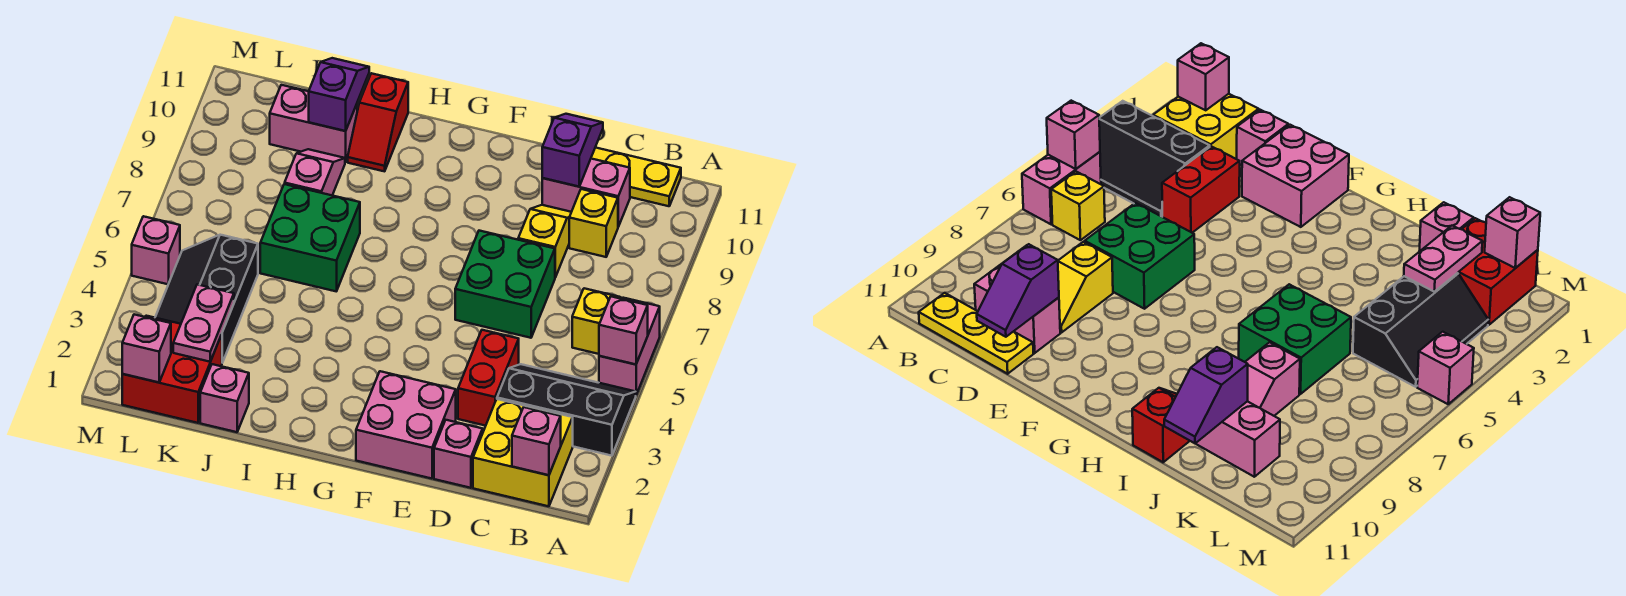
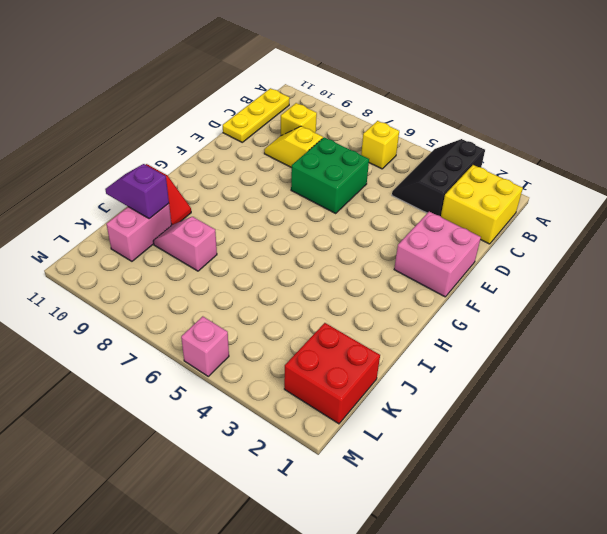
none -> pink brick A5:A6 level 1
none -> pink brick C10:D10 level 1
none -> pink brick D1 level 1

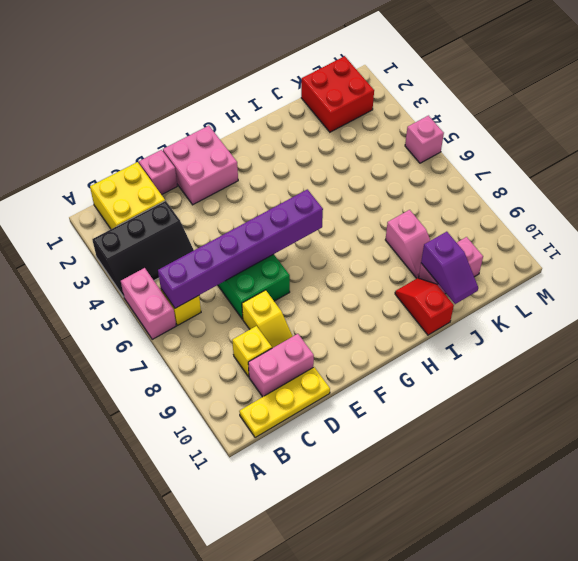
purple brick B6:G6 level 2 -> none
none -> red brick D3:D4 level 1
none -> green brick I6:J7 level 1
none -> pink brick J1 level 1

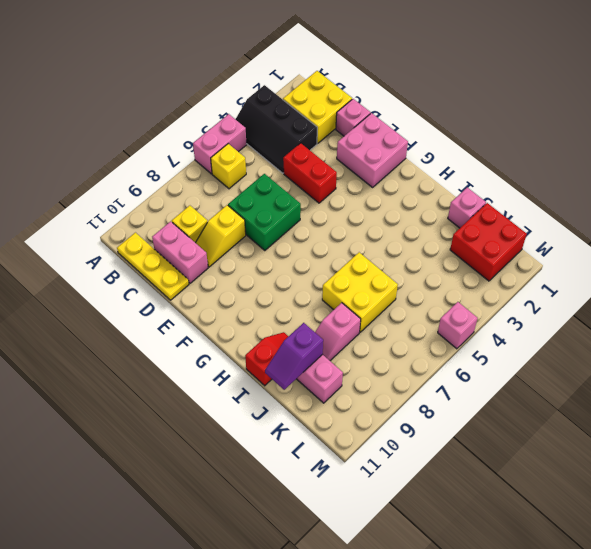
red brick D4:E4 level 1 -> red brick D3:D4 level 1
yellow brick I6:J7 level 1 -> green brick I6:J7 level 1
none -> black slope K3:L5 level 1 top K
none -> pink brick A5 level 2
none -> pink brick B1 level 2

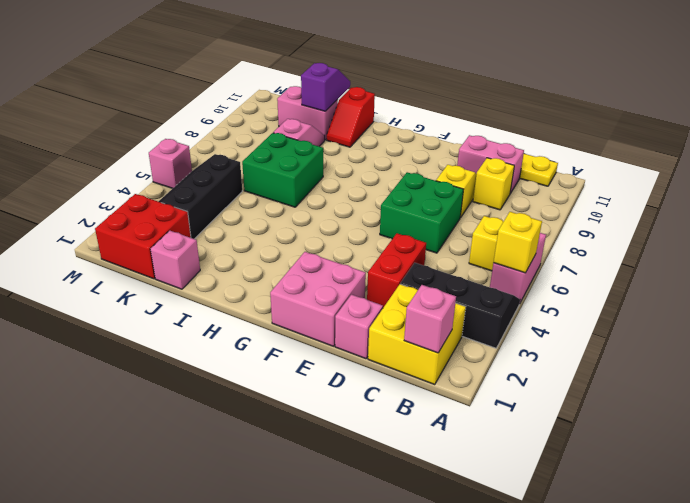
yellow brick A5 level 2 -> pink brick A5 level 2
none -> purple slope D10:D11 level 2 top 10
none -> pink plate K2:K3 level 2
none -> pink brick L1 level 2

